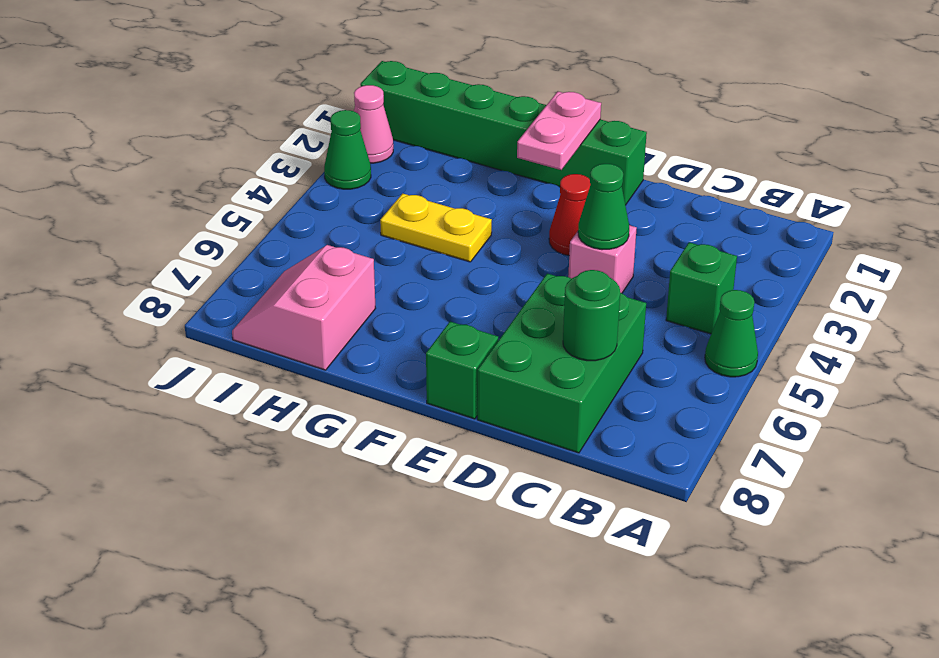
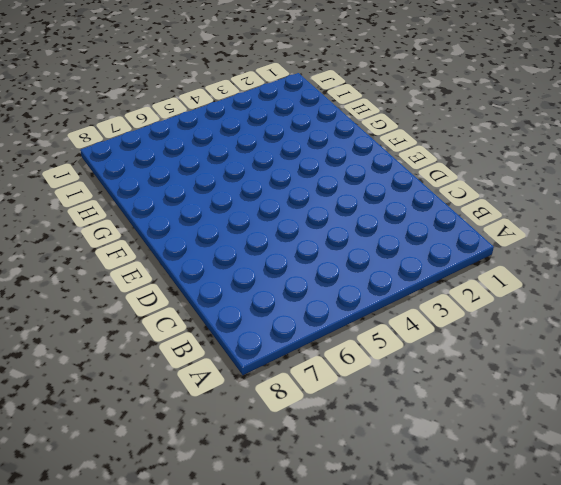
none -> green cone A5 level 1
none -> green brick B4 level 1
none -> green brick C6:D8 level 1

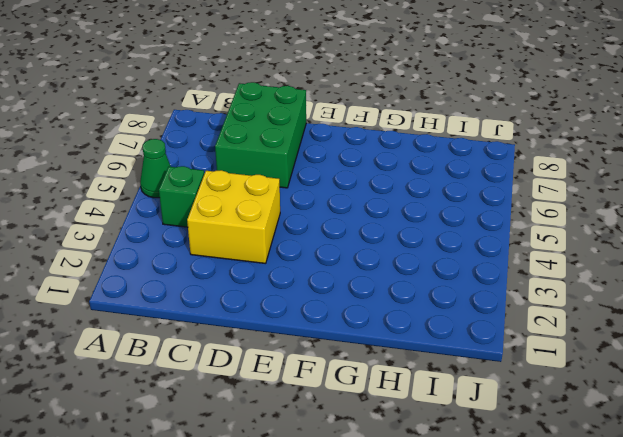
yellow brick C3:D4 level 1 -> pink brick D4 level 1
none -> green brick E1:J1 level 1
none -> red cone E3 level 1
none -> green brick E8 level 1

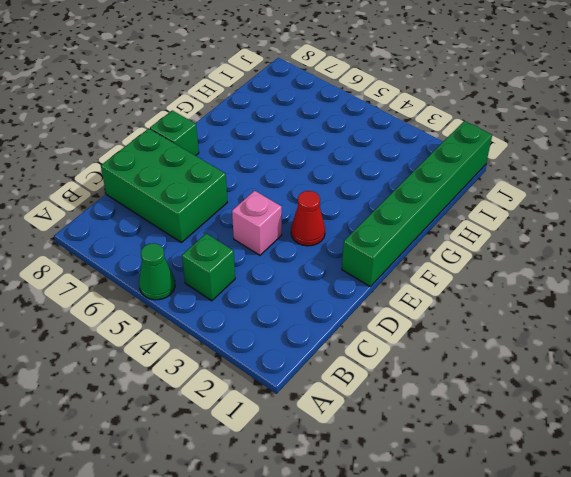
none -> yellow plate G4:H4 level 1
none -> pink slope H7:I8 level 1 top H
none -> pink cone J2 level 1

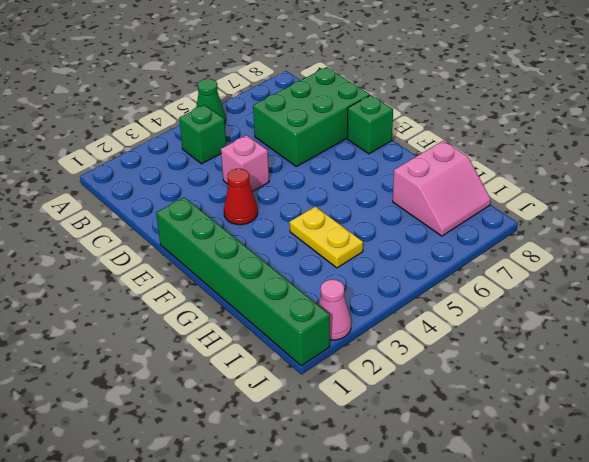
none -> green cone J3 level 1
none -> green round brick C7 level 2
none -> green cone D4 level 2

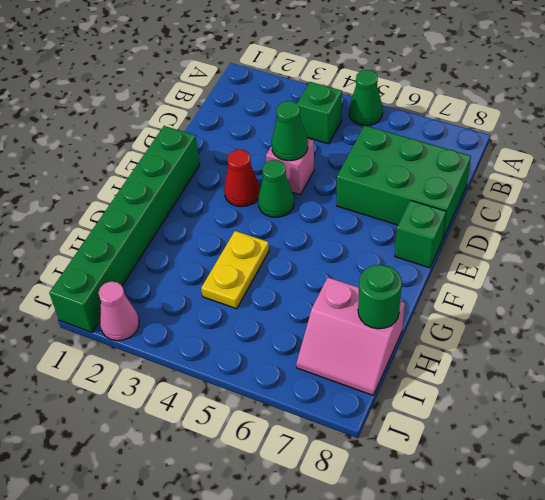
green cone E4 level 1 -> green cone J3 level 1
green round brick H8 level 2 -> green round brick C7 level 2
none -> pink plate F1:F2 level 2

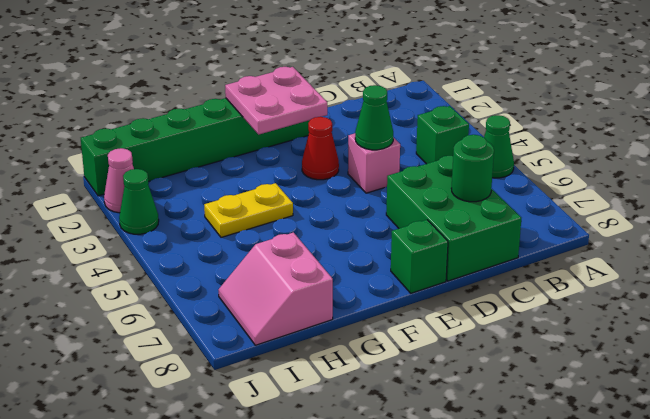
pink plate E1:F2 level 2 -> pink plate F1:F2 level 2

